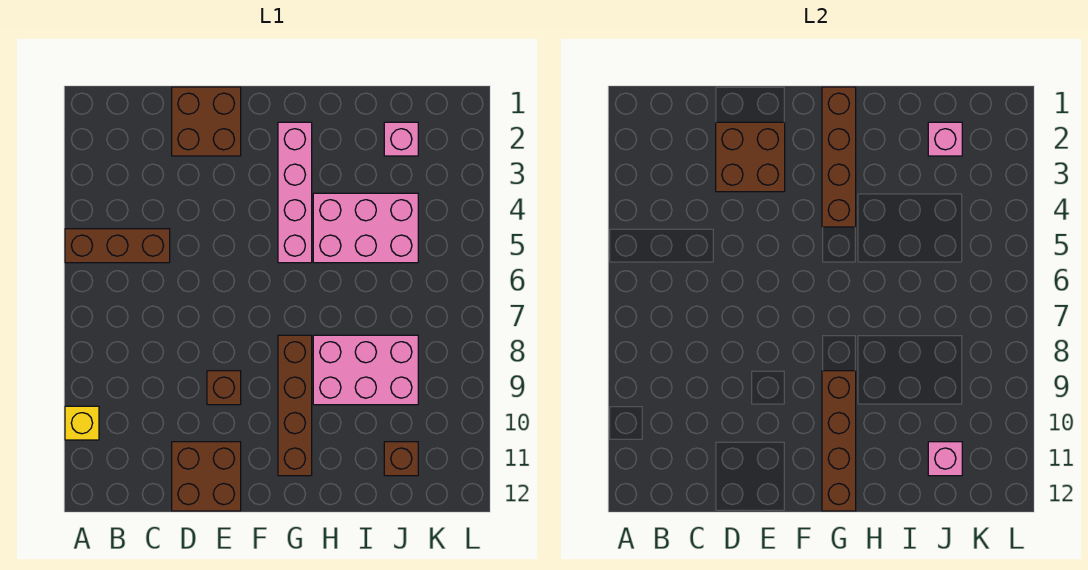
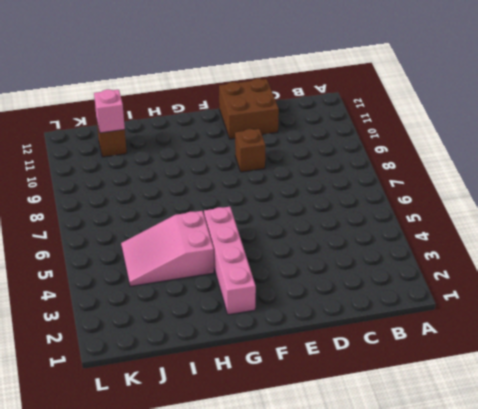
pink slope H4:J5 level 1 top H -> pink brick H4:J5 level 1
none -> brown brick A5:C5 level 1
none -> yellow brick A10 level 1
none -> brown brick D1:E2 level 1

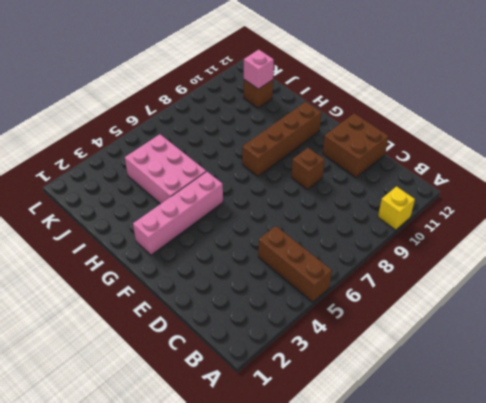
none -> brown brick D1:E2 level 1
none -> pink brick H8:J9 level 1
none -> pink brick J2 level 1

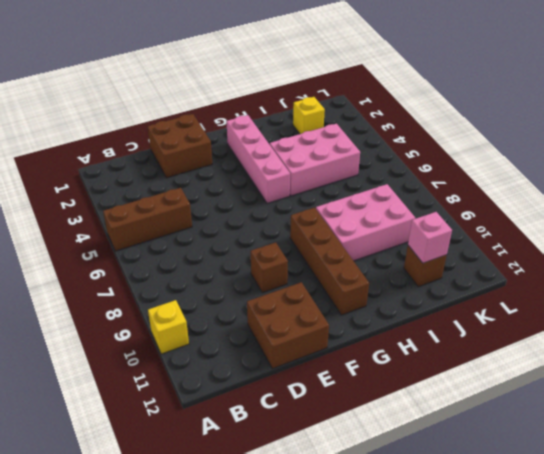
yellow brick J2 level 1 -> pink brick J2 level 1
none -> brown brick D2:E3 level 2
none -> brown brick G1:G4 level 2
none -> brown brick G9:G12 level 2

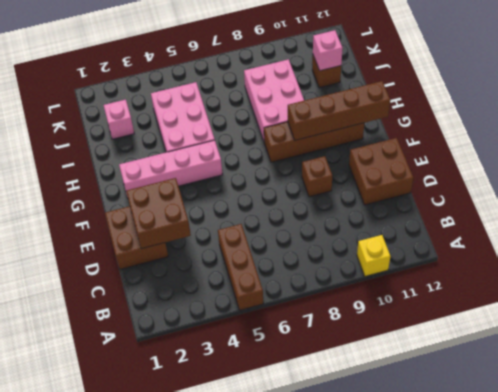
none -> brown brick G1:G4 level 2
none -> pink brick J2 level 2

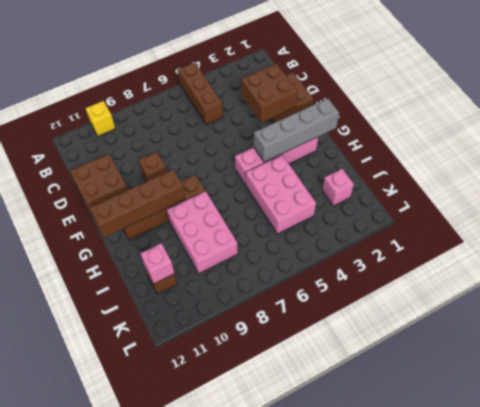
grey brick G1:G4 level 2 -> brown brick G1:G4 level 2
none -> pink brick J2 level 2

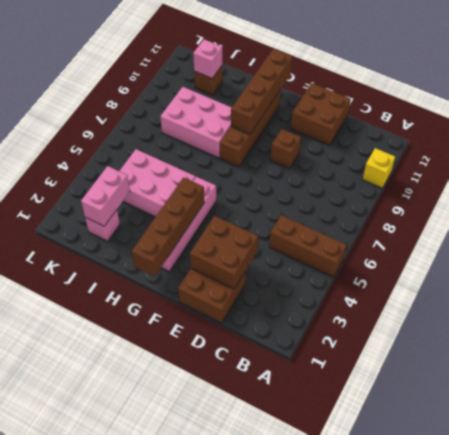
pink brick J2:J3 level 2 -> pink brick J2 level 2

